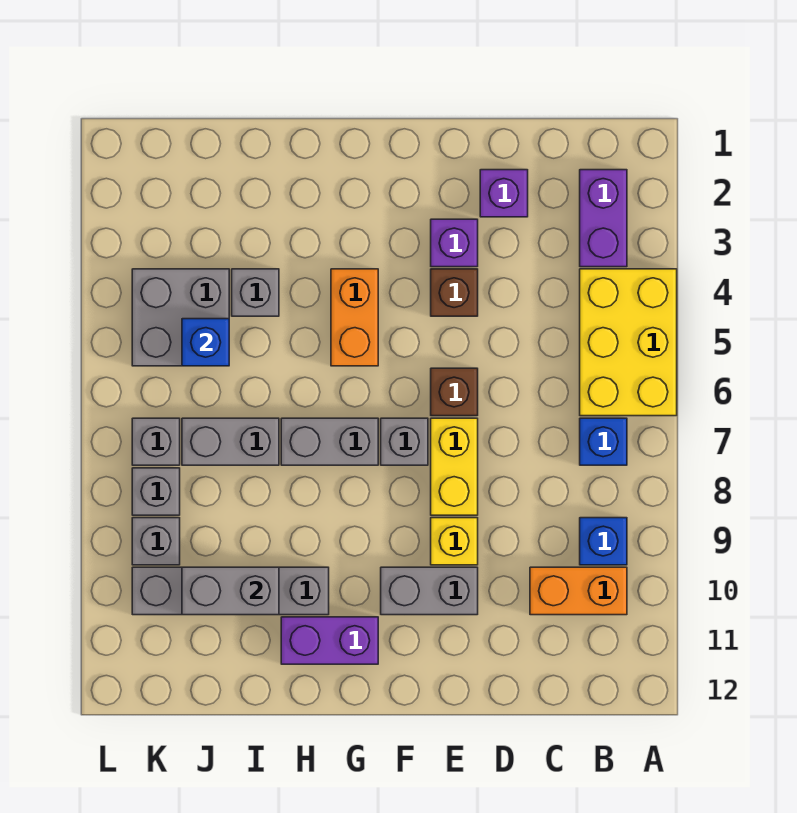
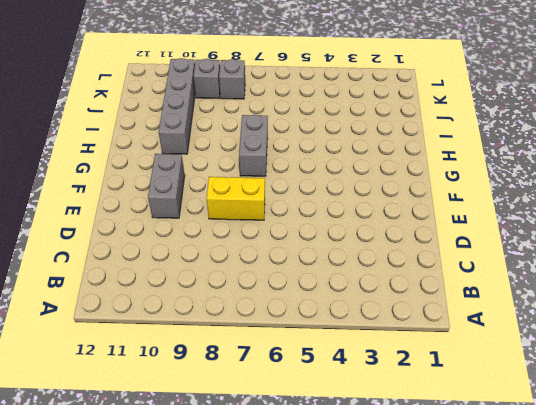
none -> yellow brick A4:B6 level 1
none -> purple brick B2:B3 level 1
none -> blue brick B7 level 1

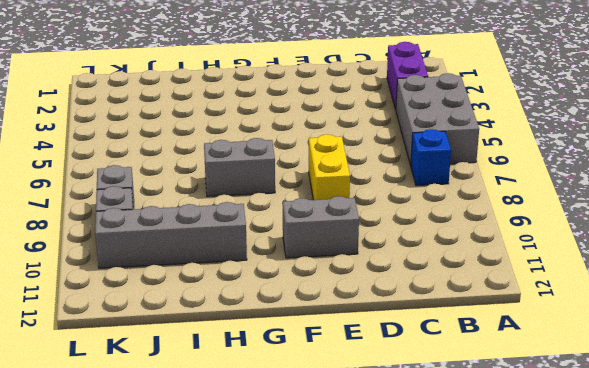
grey brick A4:B6 level 1 -> yellow brick A4:B6 level 1
none -> blue brick B9 level 1
none -> orange brick B10:C10 level 1
none -> purple brick D2 level 1

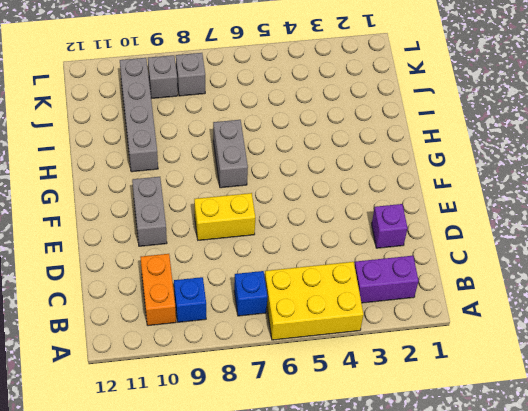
none -> purple brick E3 level 1
none -> brown brick E4 level 1
none -> brown brick E6 level 1

